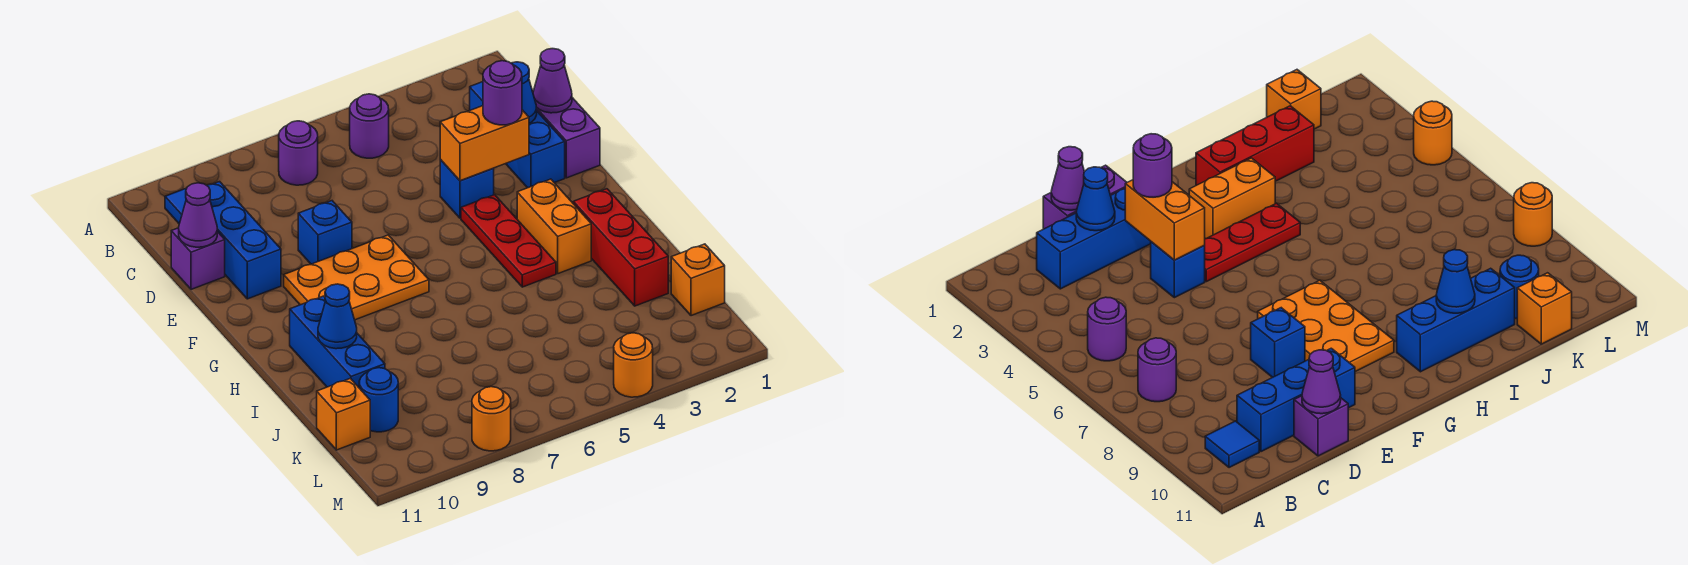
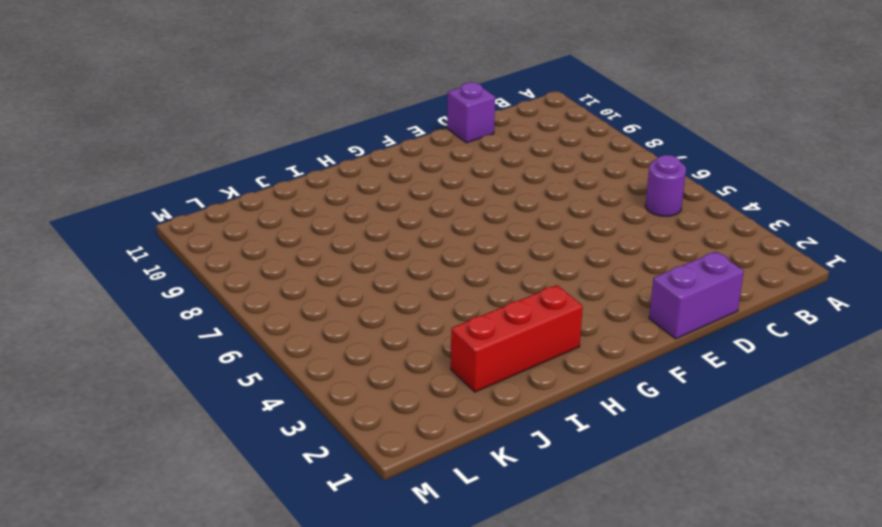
none -> purple round brick B7 level 1
none -> blue tile B10 level 1
none -> blue brick C2:E2 level 1

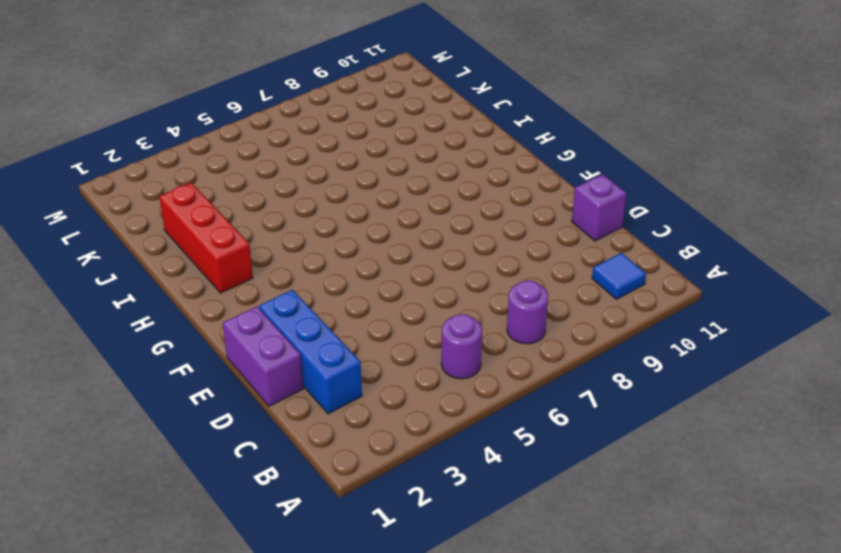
none -> blue brick C10:E10 level 1
none -> blue brick E4 level 1
none -> blue brick E8 level 1

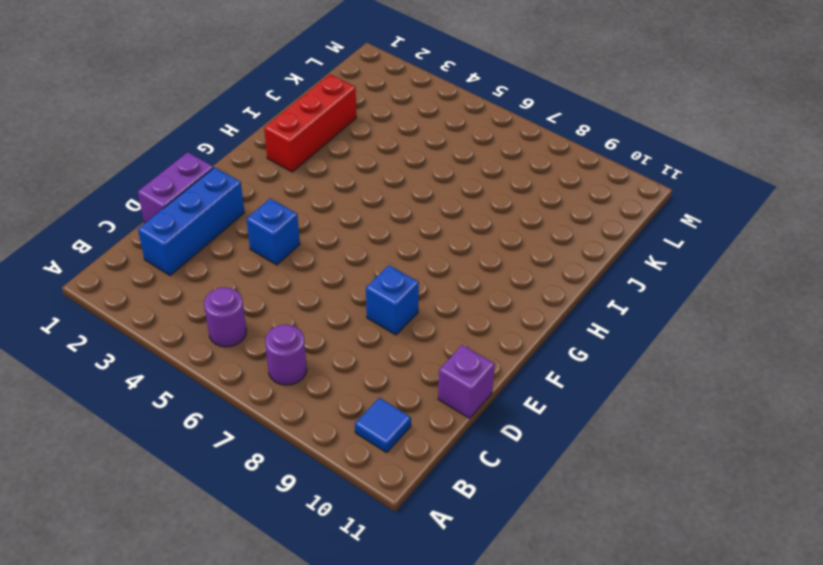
none -> blue brick C10:E10 level 1
none -> red plate F4:H4 level 1
none -> orange plate F7:G9 level 1

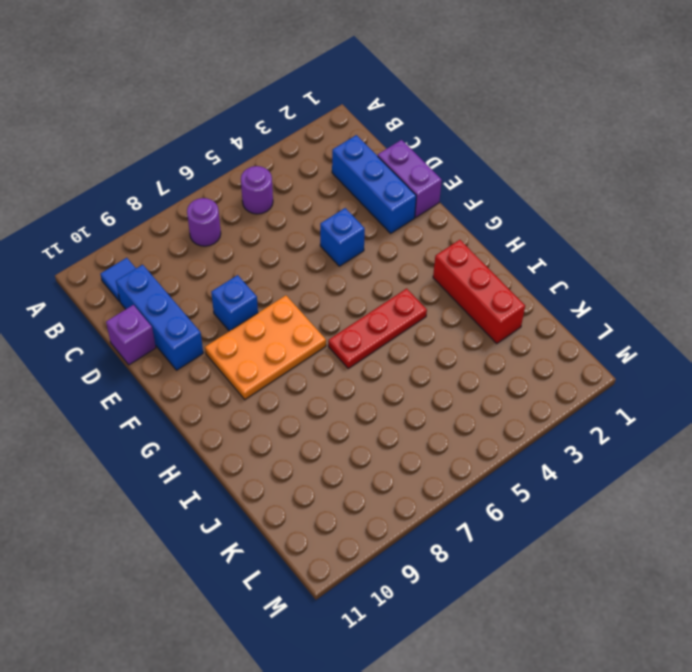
red plate H4:H6 level 1 -> red plate F4:H4 level 1
none -> orange brick G3:H3 level 1
none -> blue brick H10:J10 level 1
none -> orange brick K1 level 1

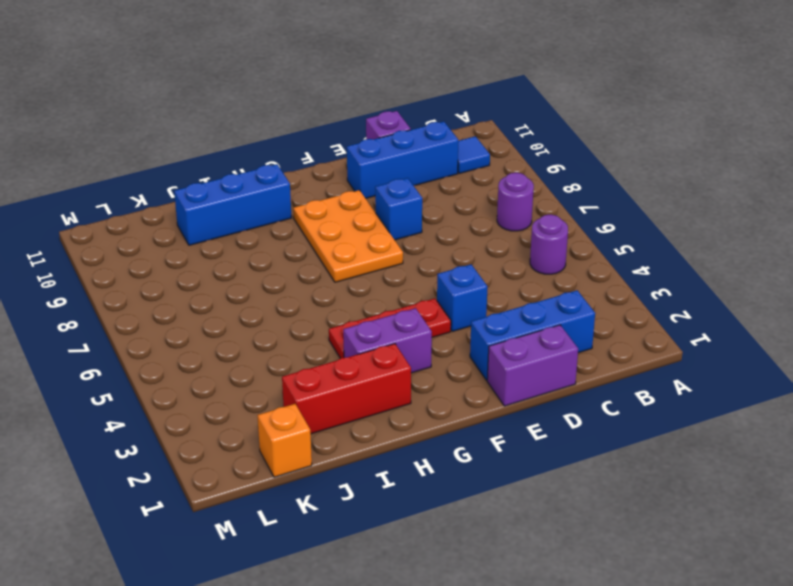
purple brick G3:H3 level 1 -> orange brick G3:H3 level 1
none -> blue round brick K10 level 1
none -> orange brick K11 level 1
none -> orange round brick M4 level 1

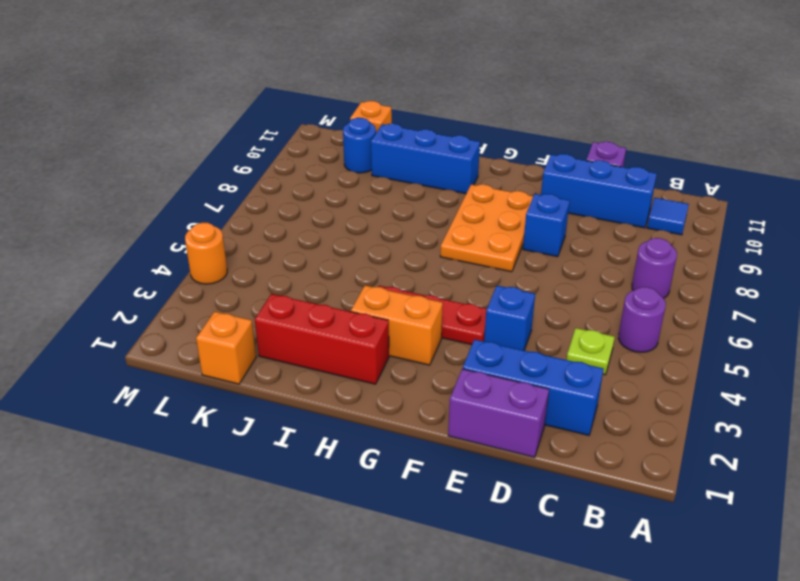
lime plate C4 level 1 -> none
none -> orange round brick M8 level 1
none -> purple cone D1 level 2
none -> blue cone D2 level 2

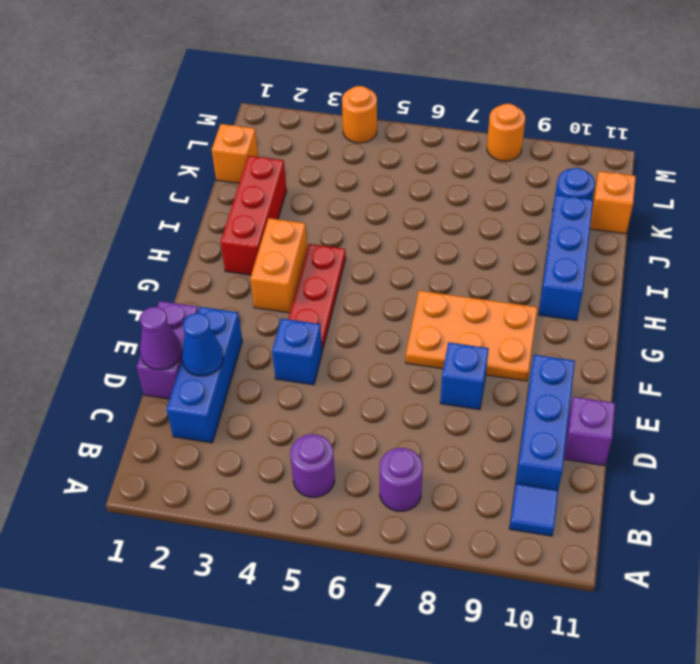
none -> purple cone D11 level 2
none -> orange brick E3:E4 level 2
none -> blue cone I10 level 2

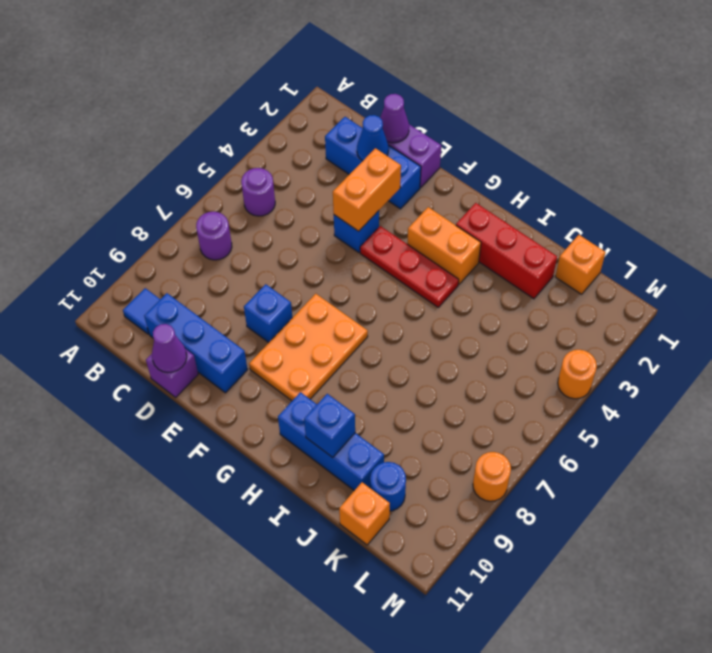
blue brick I10 level 2 -> blue cone I10 level 2
none -> purple round brick E3 level 3

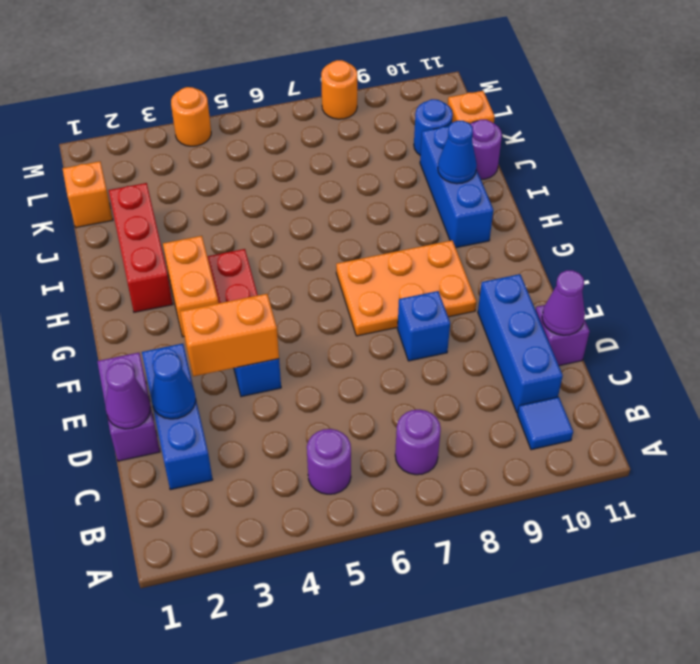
purple round brick J11 level 1 -> purple round brick E3 level 3

